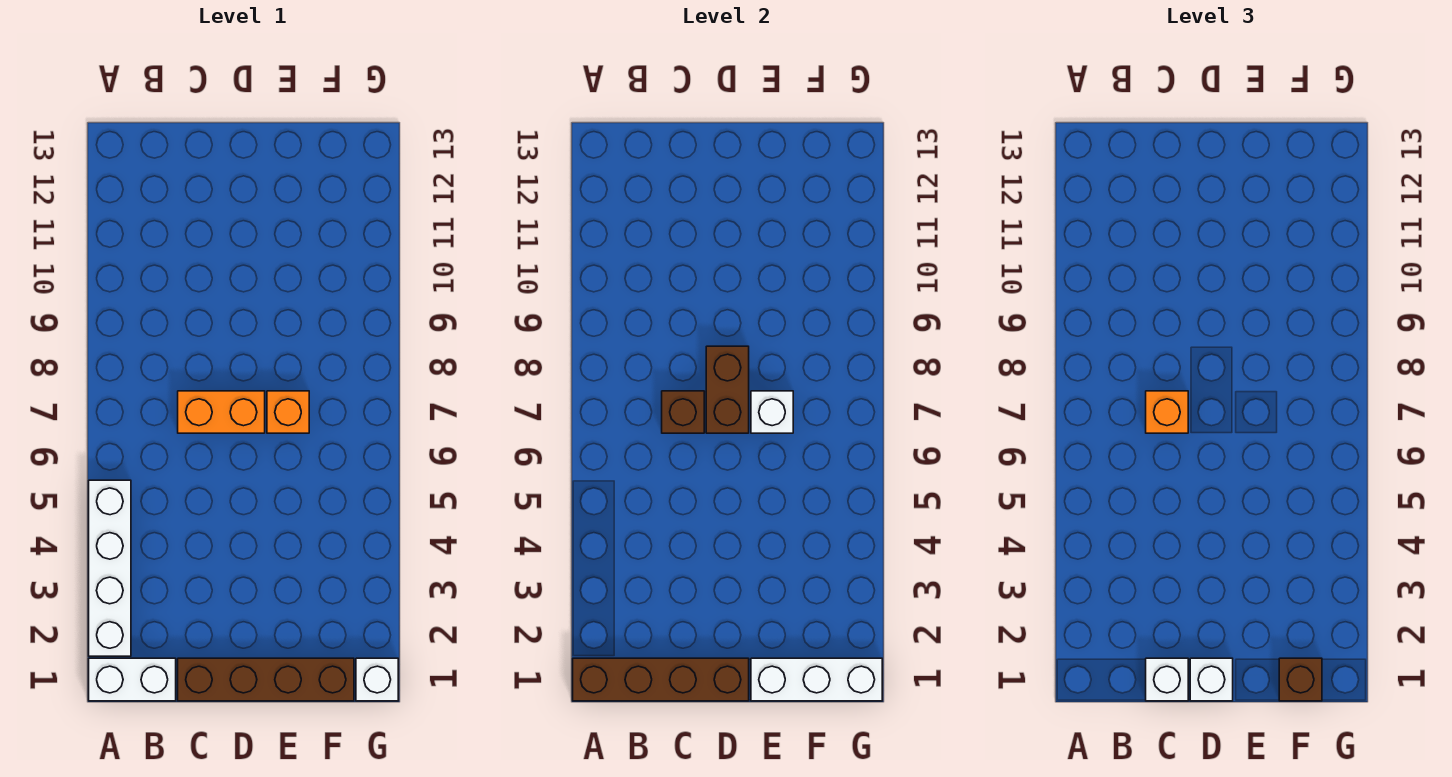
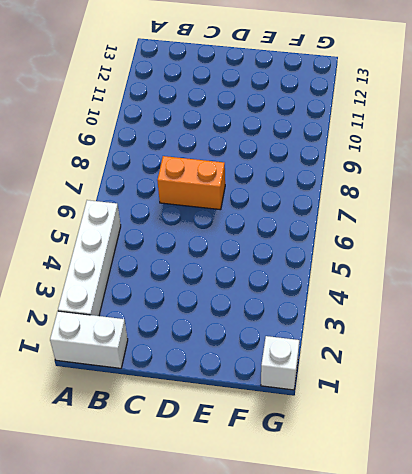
none -> brown brick C1:F1 level 1
none -> orange brick E7 level 1
none -> brown brick A1:D1 level 2

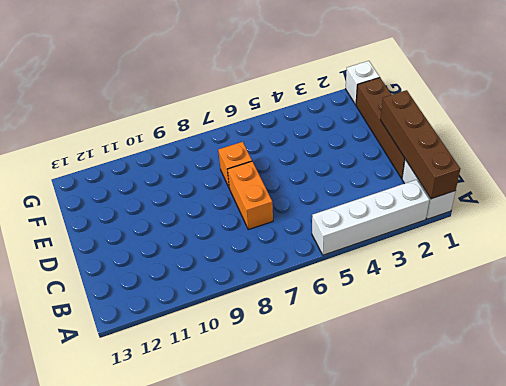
none -> brown brick C7 level 2
none -> brown brick D7:D8 level 2
none -> white brick E1:G1 level 2

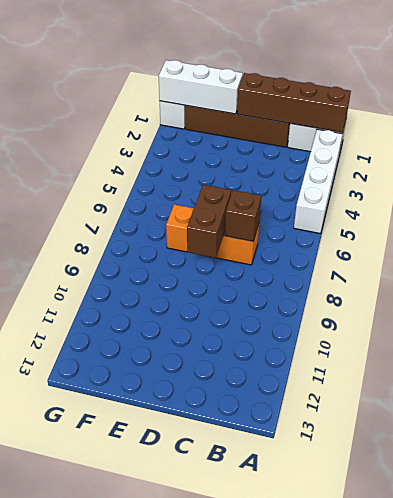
none -> white brick E7 level 2
none -> white brick C1 level 3
none -> orange brick C7 level 3

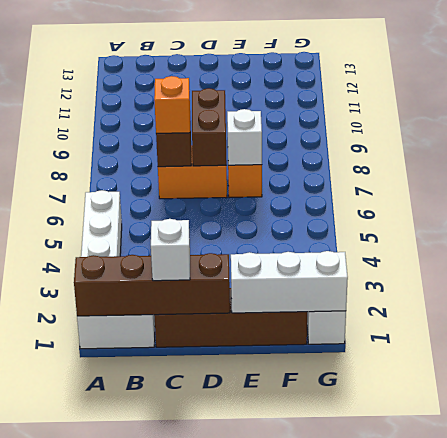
none -> white brick D1 level 3
none -> brown brick F1 level 3

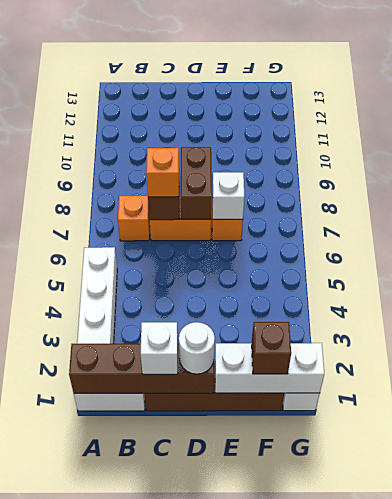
orange brick B7 level 1 -> none
white round brick D1 level 3 -> white brick D1 level 3

